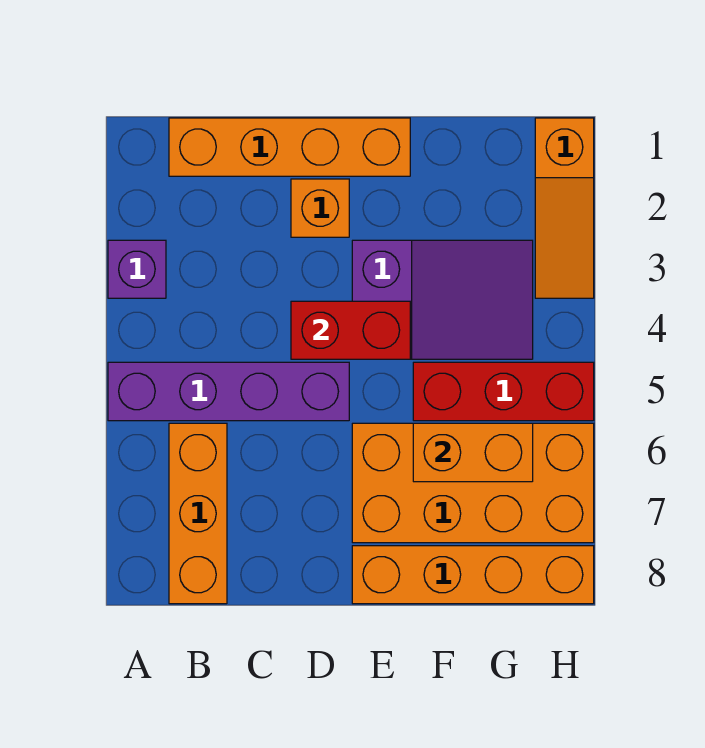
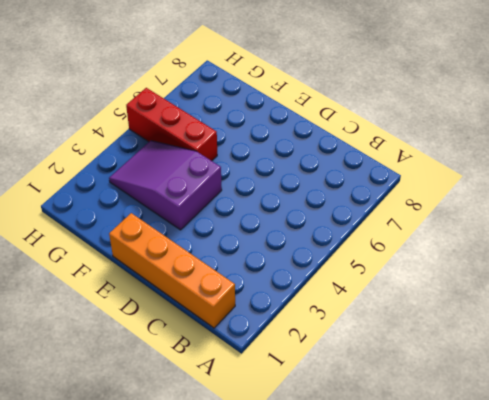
none -> purple brick A3 level 1
none -> purple brick A5:D5 level 1
none -> orange brick B6:B8 level 1

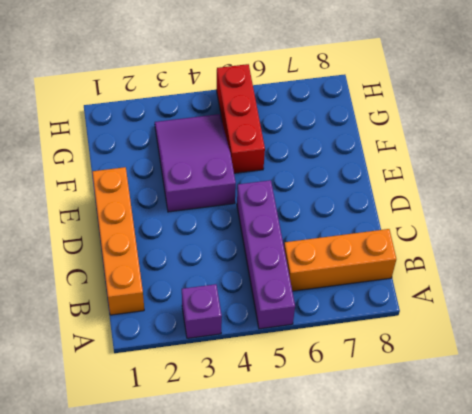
none -> orange brick D2 level 1
none -> orange brick E6:H7 level 1
none -> orange brick E8:H8 level 1

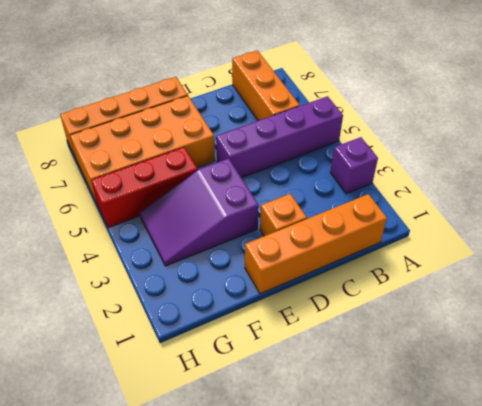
none -> orange slope H1:H3 level 1 top 1
none -> red brick D4:E4 level 2
none -> orange brick F6:G6 level 2

